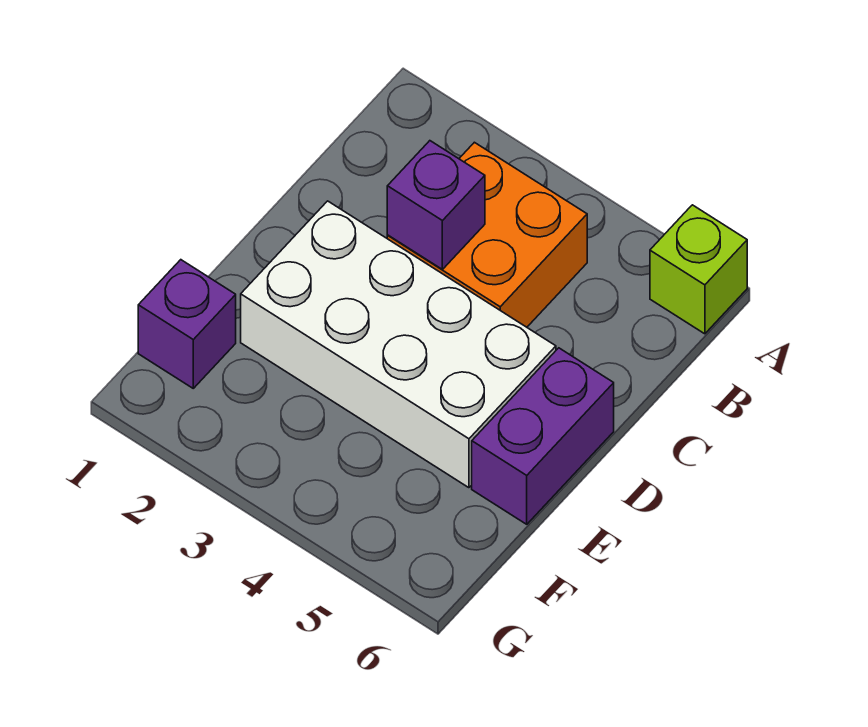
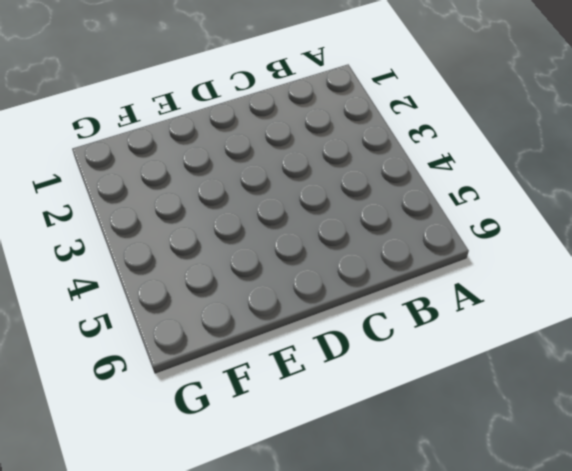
none -> lime brick A6 level 1
none -> orange brick B3:C4 level 1

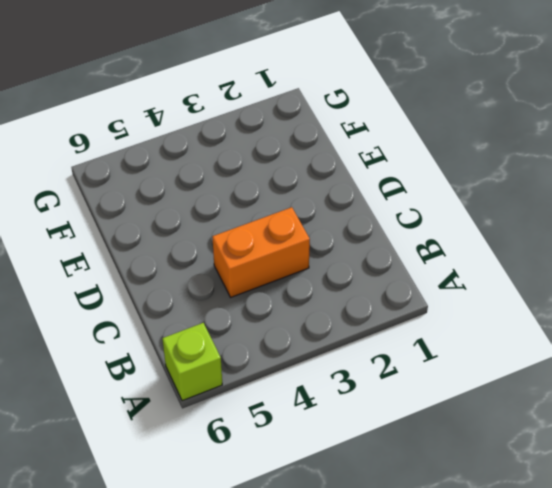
orange brick C3:C4 level 1 -> orange brick B3:C4 level 1
none -> white brick D2:E5 level 1
none -> purple brick D6:E6 level 1

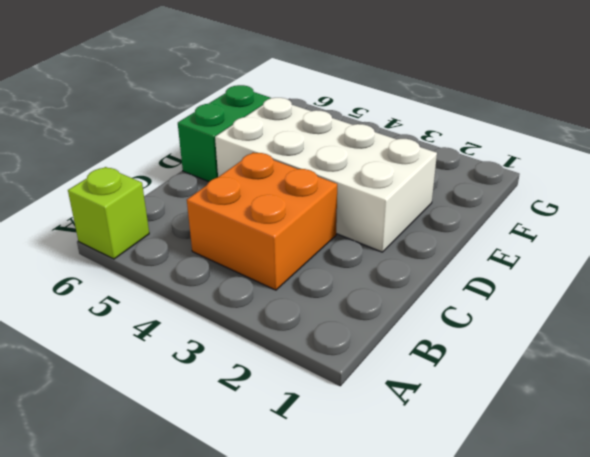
green brick D6:E6 level 1 -> purple brick D6:E6 level 1
none -> purple brick F1 level 1
none -> purple brick C3 level 2

